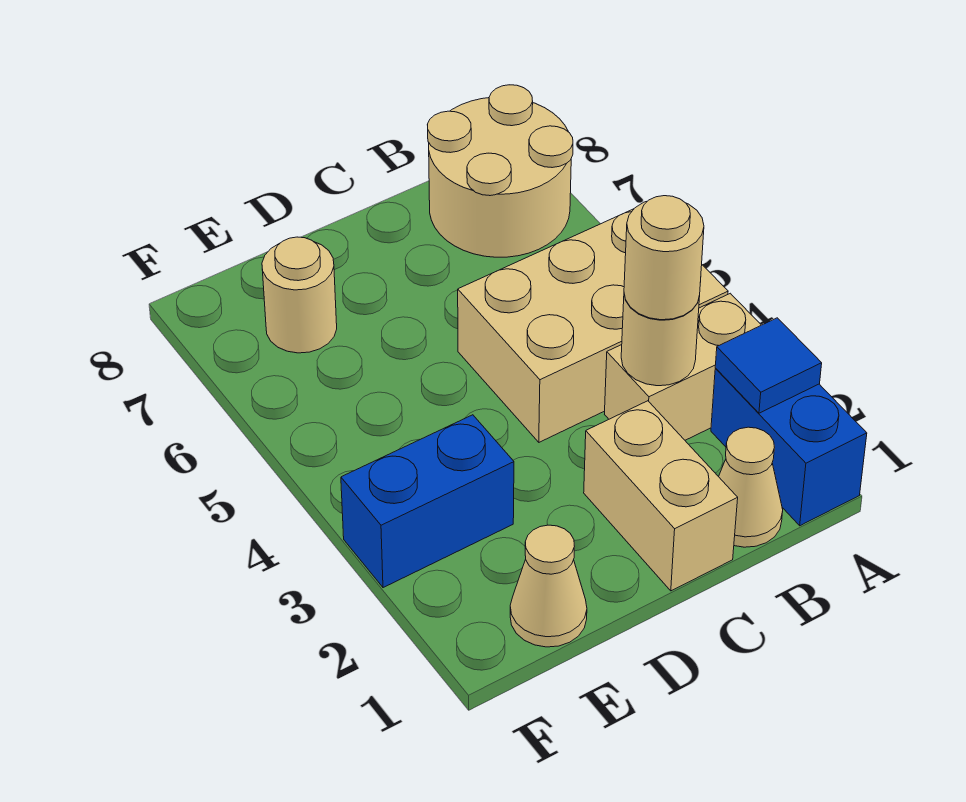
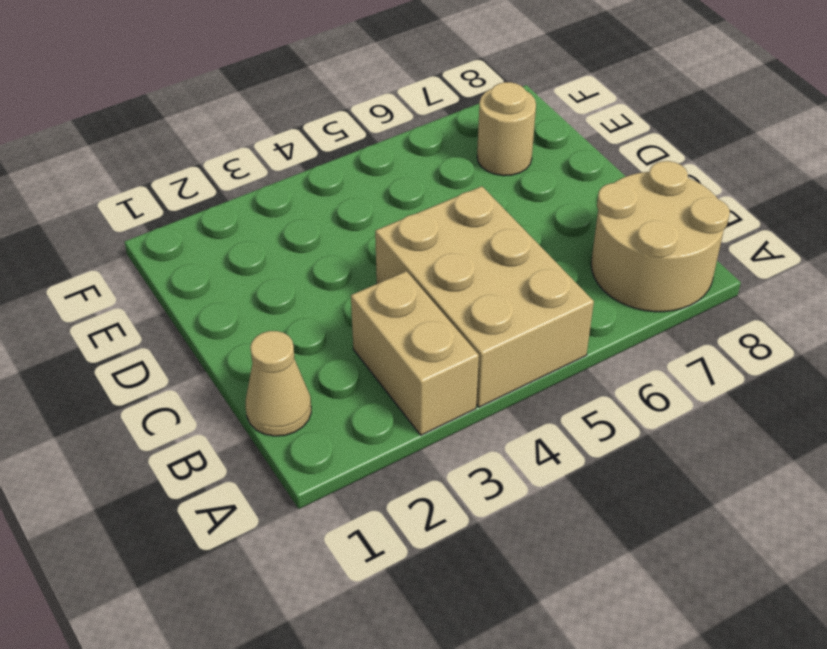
none -> blue brick A1:A2 level 1
none -> tan brick C1:C2 level 1
none -> tan cone E1 level 1

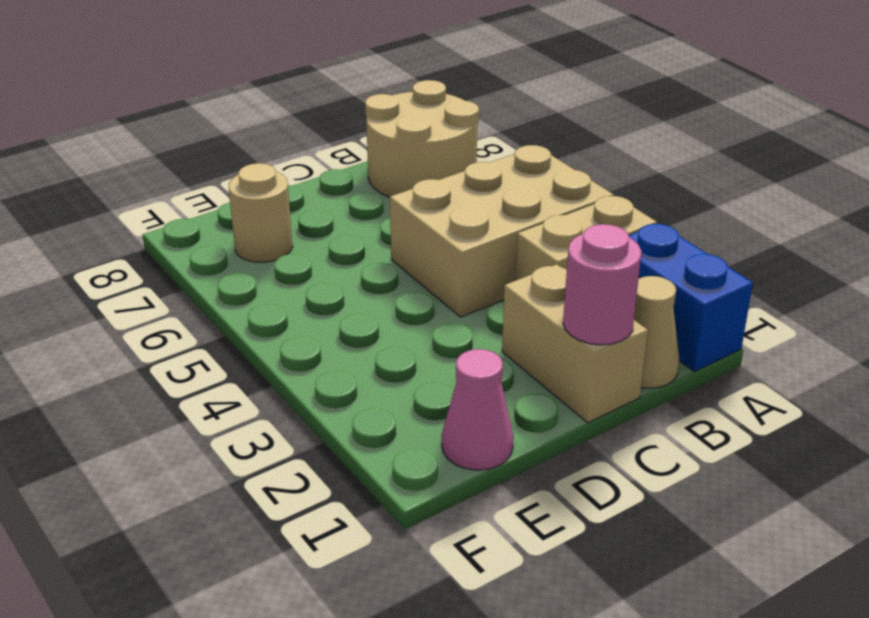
pink round brick C1 level 2 -> none
pink cone E1 level 1 -> tan cone E1 level 1
none -> blue brick E3:F3 level 1
none -> blue tile A2 level 2
none -> tan round brick B3 level 2

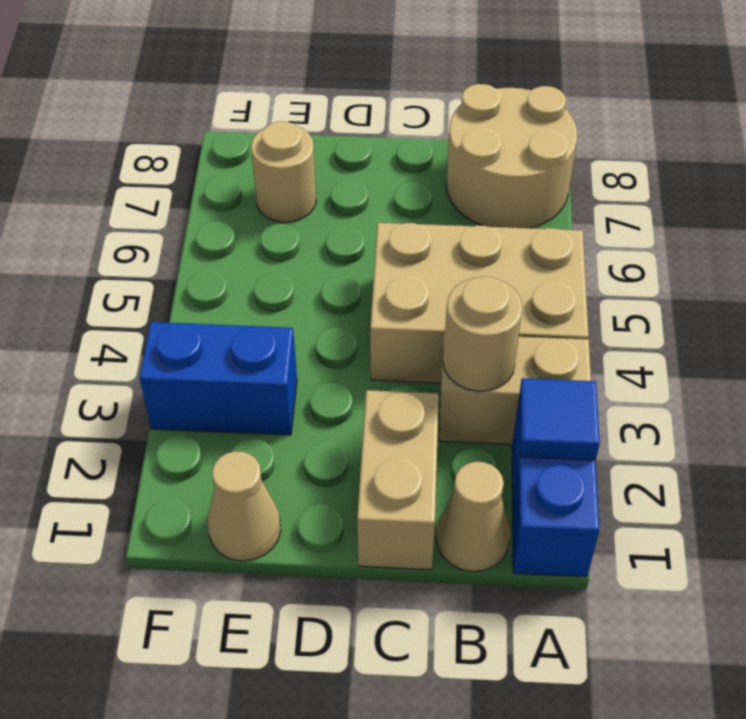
none -> tan round brick B3 level 3

